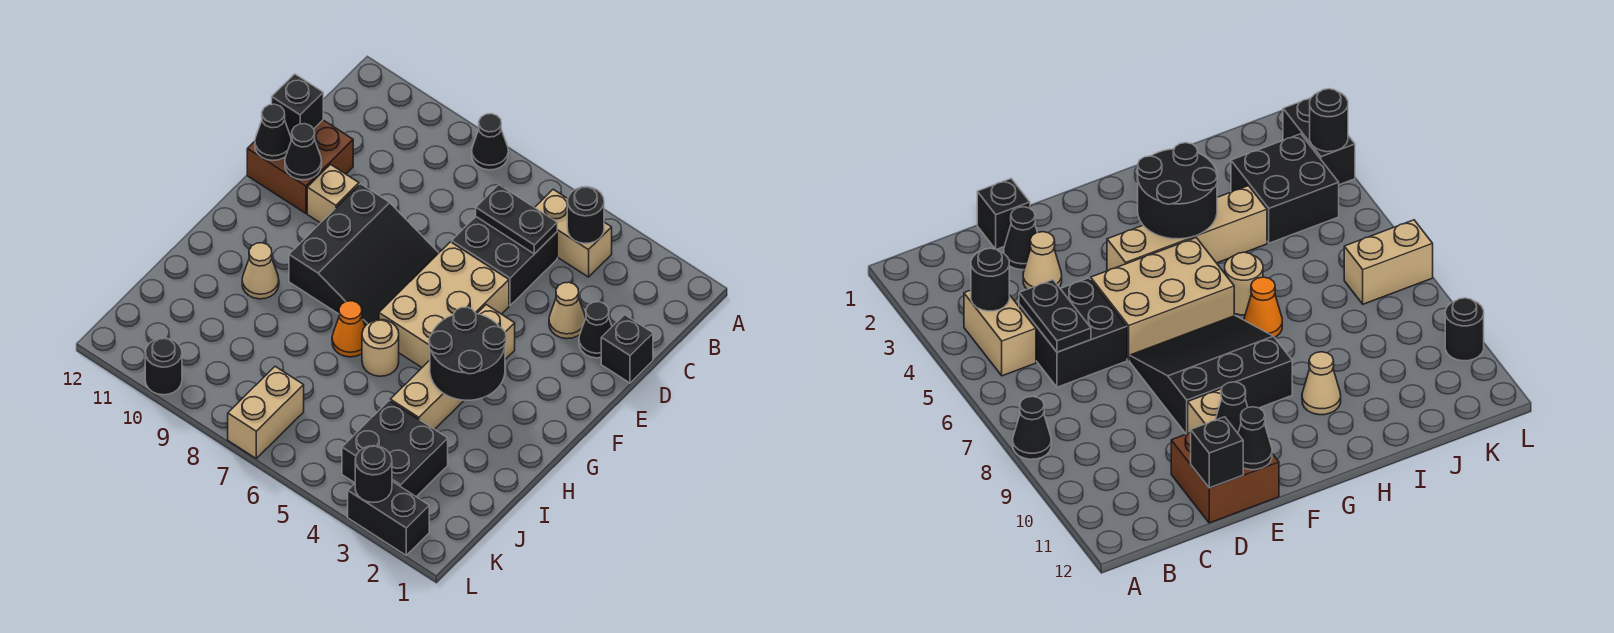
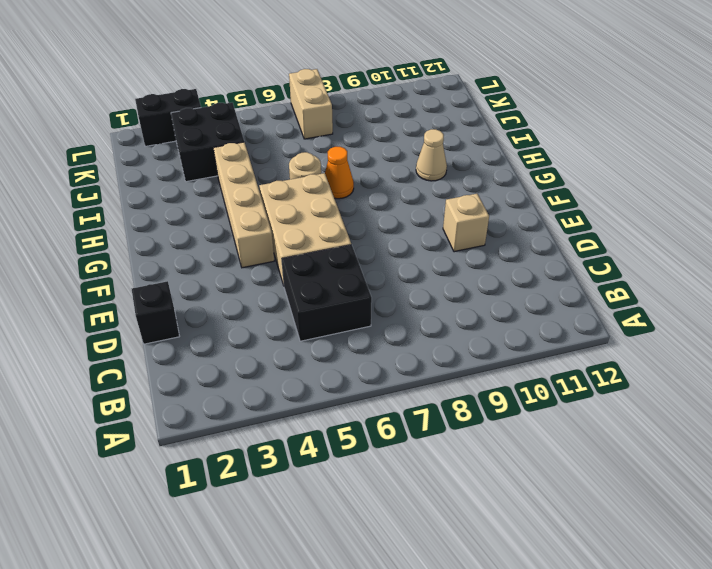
none -> black cone A8 level 1
none -> tan brick B4:B5 level 1
none -> black cone D2 level 1

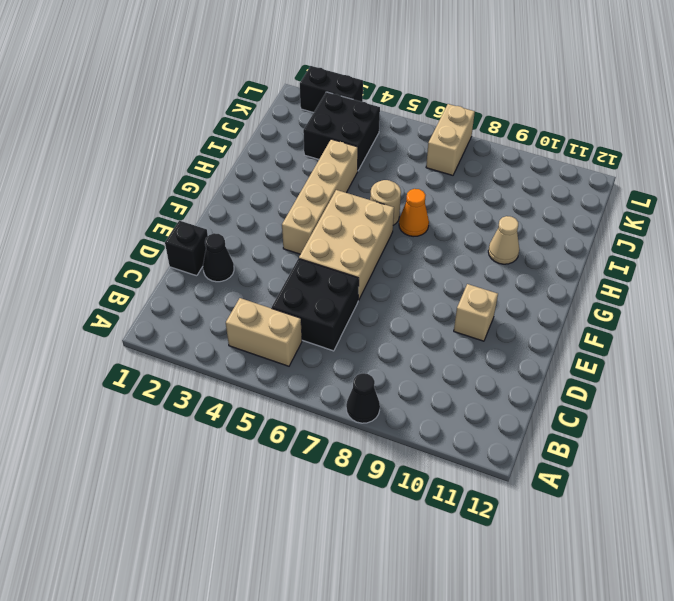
none -> tan cone D3 level 1
none -> brown brick D11:E12 level 1
none -> black slope E7:G9 level 1 top 9

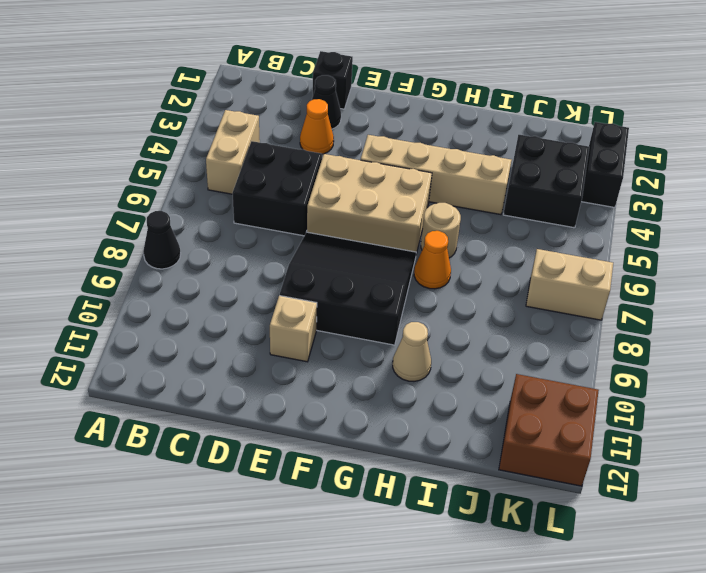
orange cone D3 level 1 -> tan cone D3 level 1
brown brick K11:L12 level 1 -> brown brick D11:E12 level 1
none -> black round brick L10 level 1
none -> black round brick B4 level 2
none -> black plate C5:C6 level 2

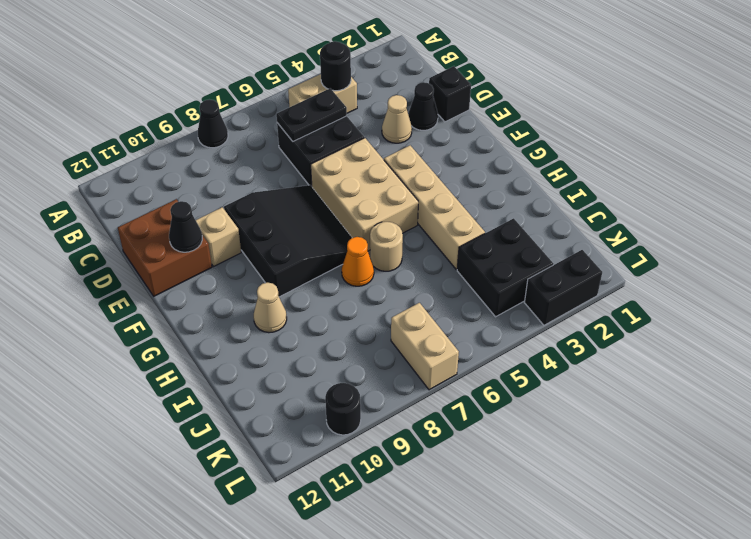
none -> black brick D12 level 2
none -> black cone E12 level 2
none -> black round brick G3:H4 level 2

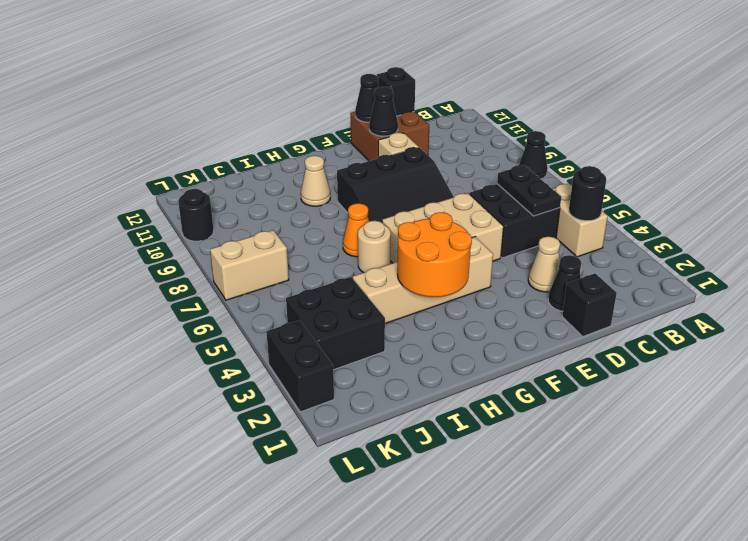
orange round brick G3:H4 level 2 -> black round brick G3:H4 level 2
none -> black round brick L3 level 2

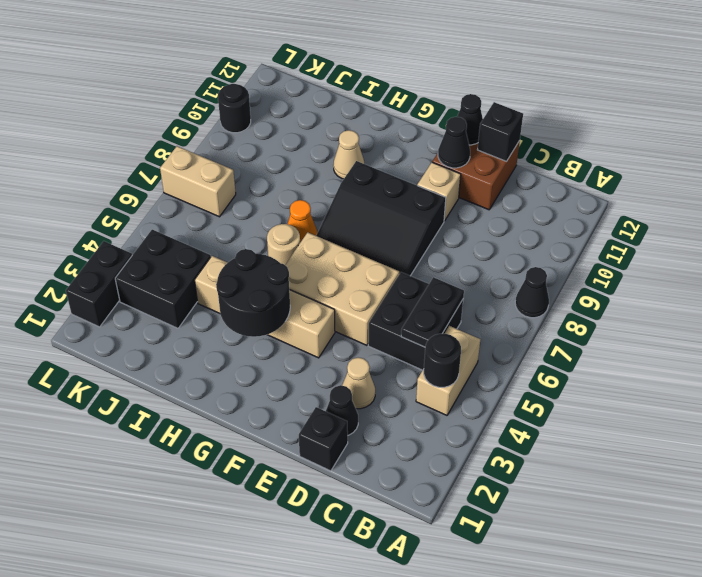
none -> black round brick L3 level 2

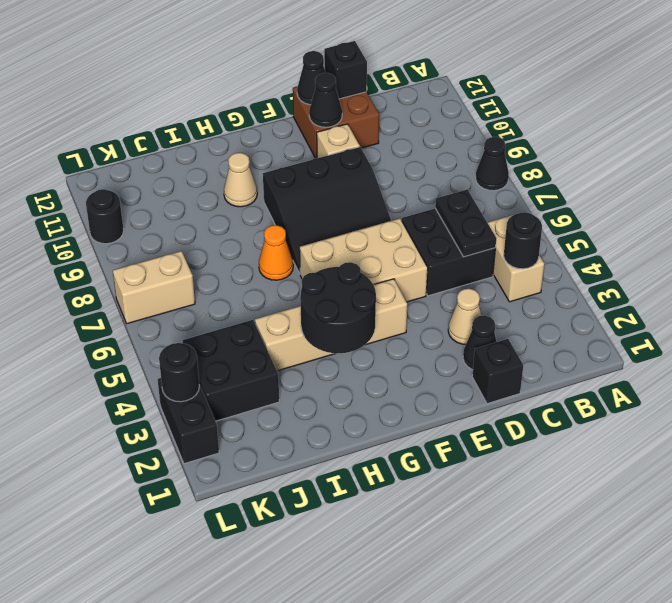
none -> tan round brick H6 level 1

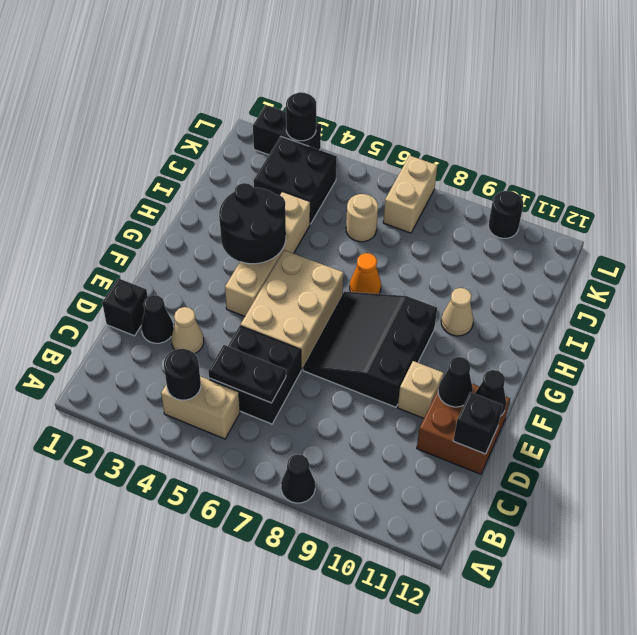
tan round brick J6 level 1 -> tan round brick H6 level 1

